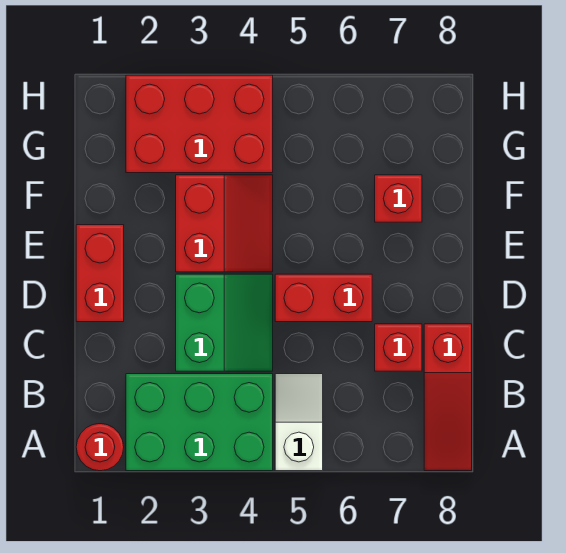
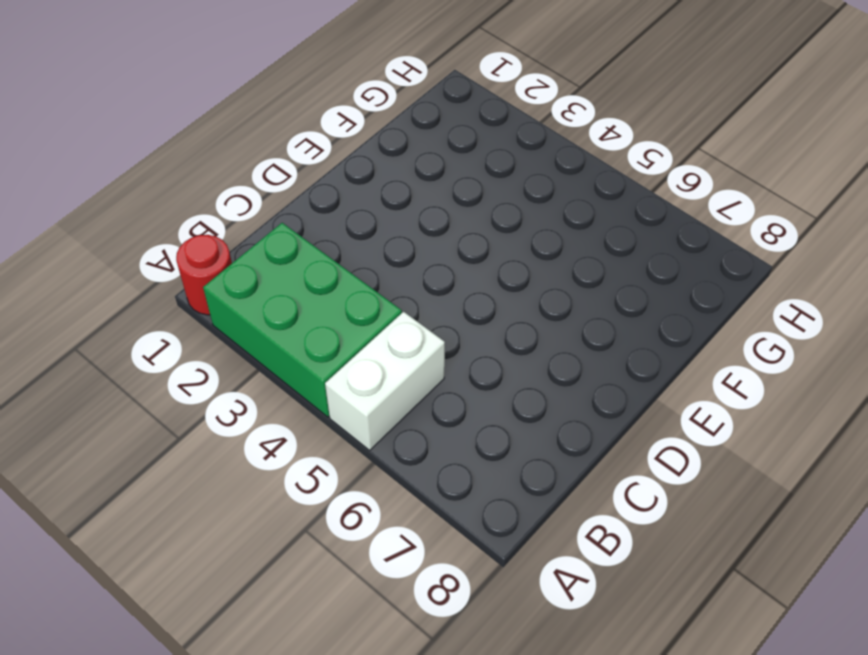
white brick A5:B5 level 1 -> white slope A5:B5 level 1 top A
none -> red slope A8:C8 level 1 top C
none -> green slope C3:D4 level 1 top 3

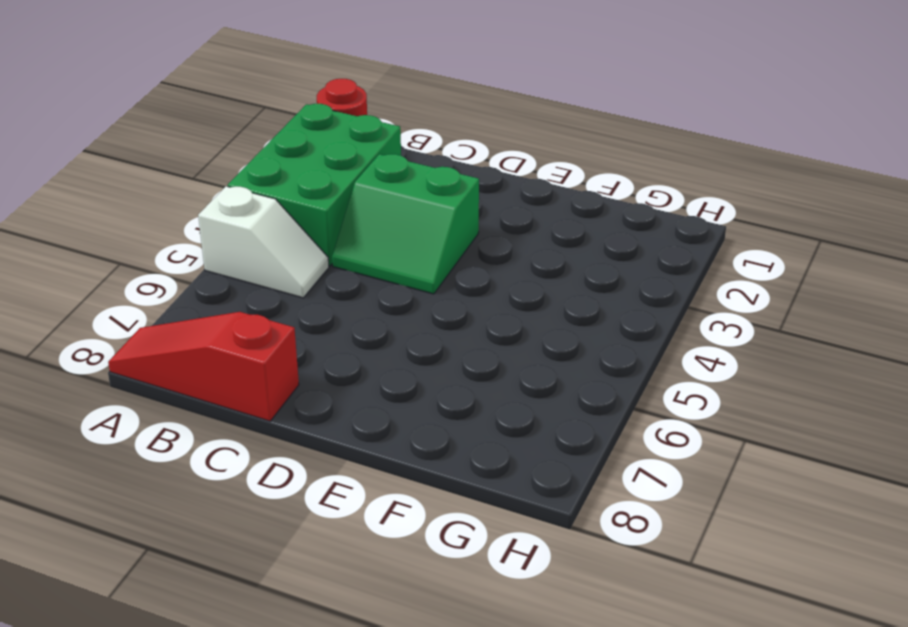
none -> red brick C7 level 1
none -> red brick D1:E1 level 1

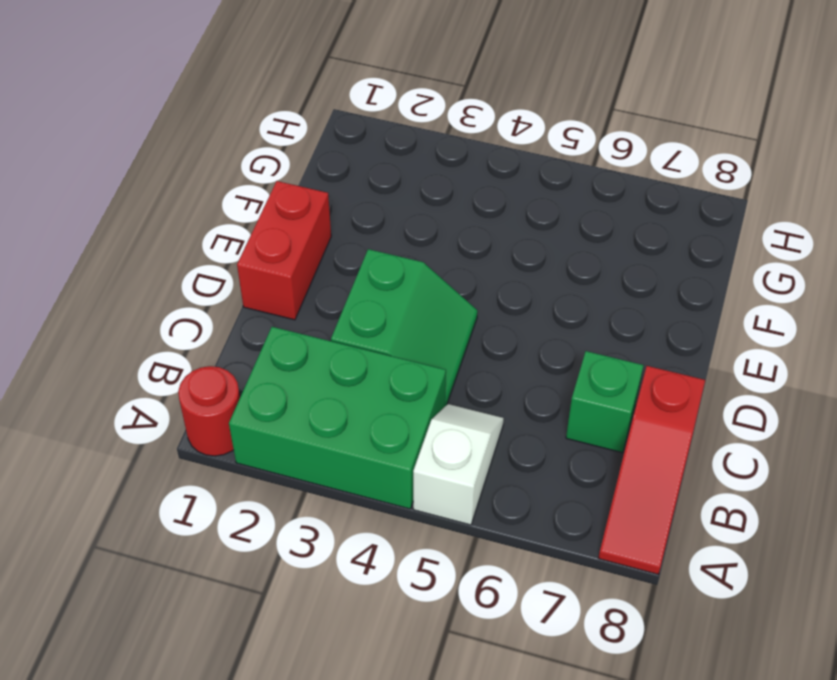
green brick C7 level 1 -> red brick C7 level 1
none -> red brick D5:D6 level 1
none -> red slope E3:F4 level 1 top 3

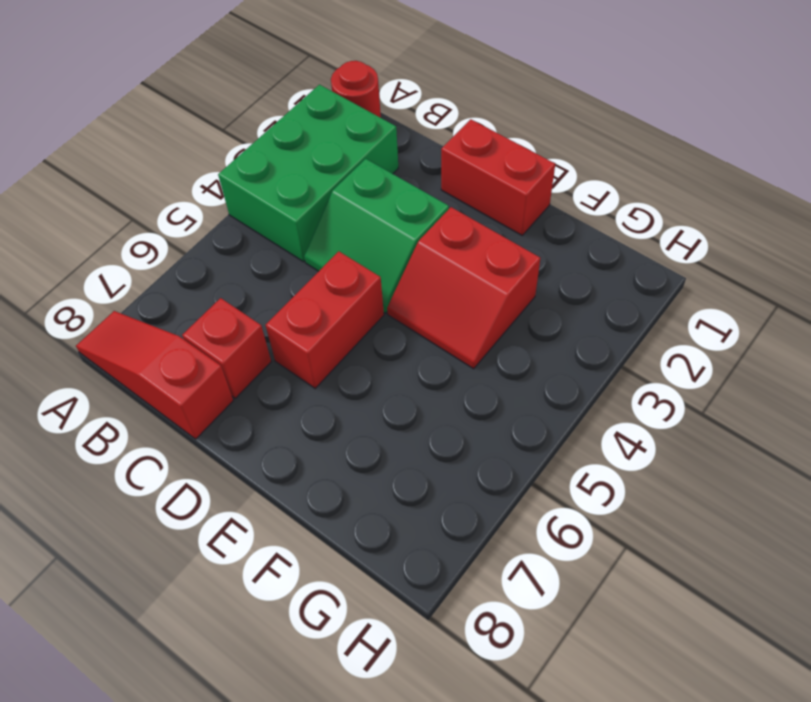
none -> white slope A5:B5 level 1 top A
none -> red brick F7 level 1

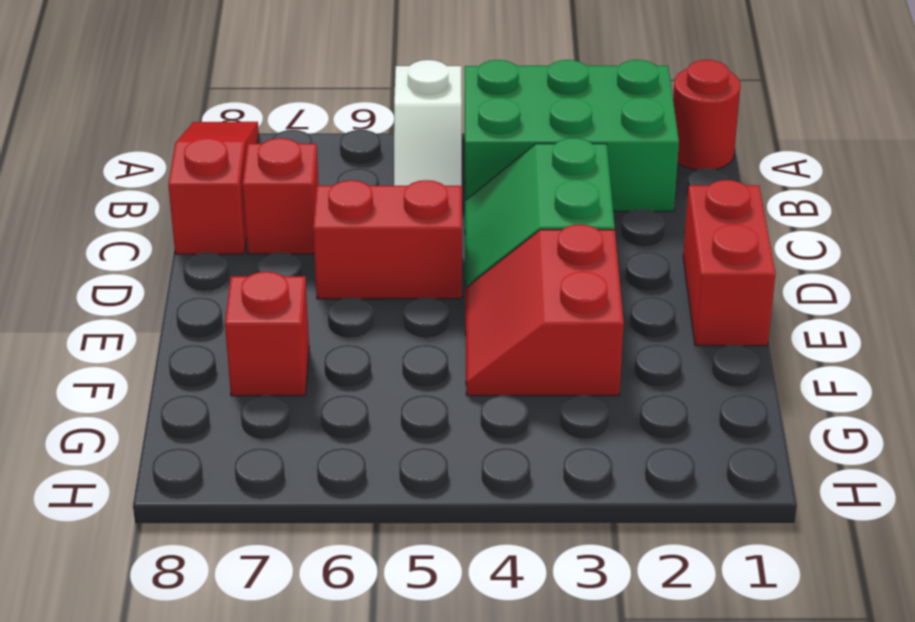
none -> red brick G2:H4 level 1

